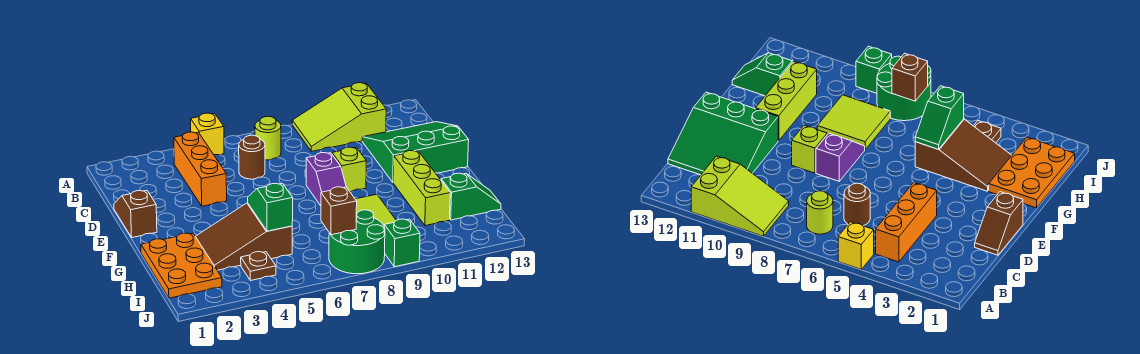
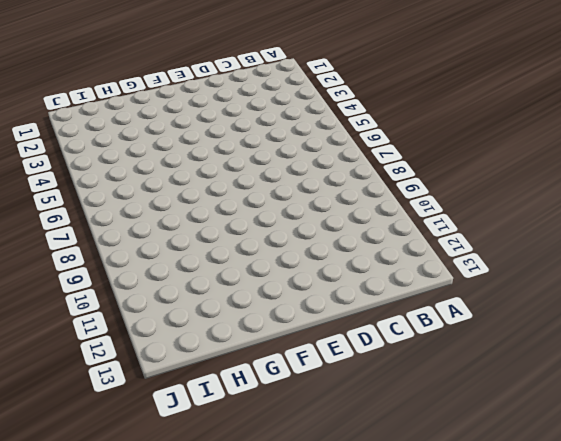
none -> yellow brick A5 level 1
none -> lime slope A9:B11 level 1 top 11
none -> orange brick B4:D4 level 1

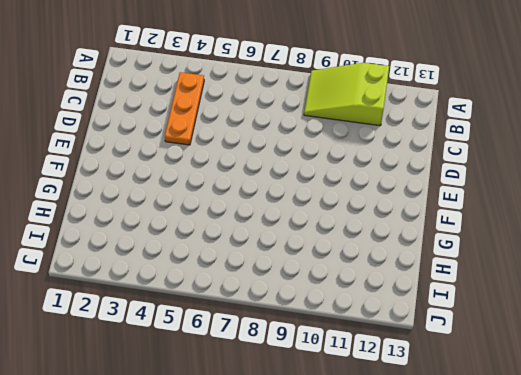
orange plate B4:D4 level 1 -> orange brick B4:D4 level 1
none -> yellow brick A5 level 1
none -> lime round brick B7 level 1
none -> brown round brick C6 level 1

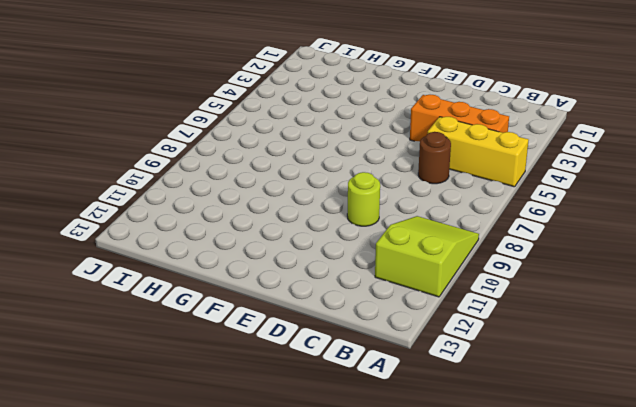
yellow brick A5:C5 level 1 -> yellow brick A5 level 1
lime round brick D9 level 1 -> lime round brick B7 level 1
none -> green slope C11:E13 level 1 top E
none -> brown slope D1:E1 level 1 top E
none -> purple slope E8:F8 level 1 top E

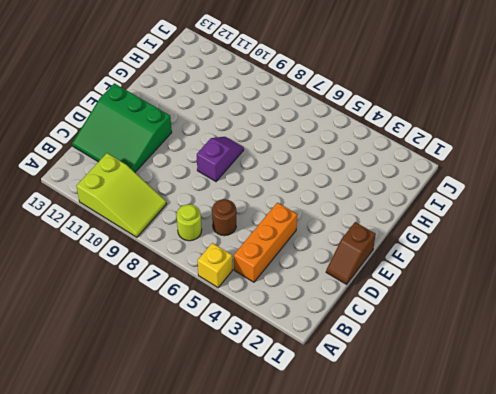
none -> lime brick E9 level 1
none -> lime brick F11:H11 level 1
none -> orange plate G1:I2 level 1

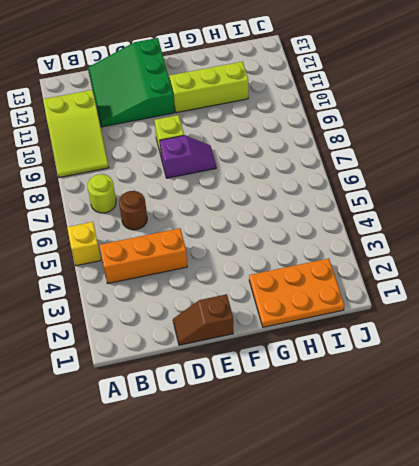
none -> brown slope G3:H5 level 1 top 5
none -> lime tile G8:H9 level 1
none -> green slope H12:H13 level 1 top 12

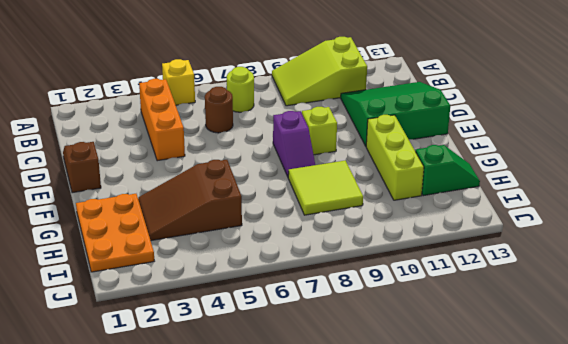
none -> brown plate I4 level 1
none -> green round brick I7:J8 level 1
none -> green brick J9 level 1

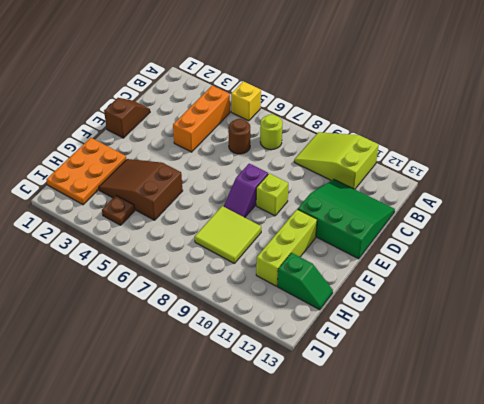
none -> green round brick I7:J8 level 1
none -> green brick J9 level 1
none -> green slope G5:H5 level 2 top H

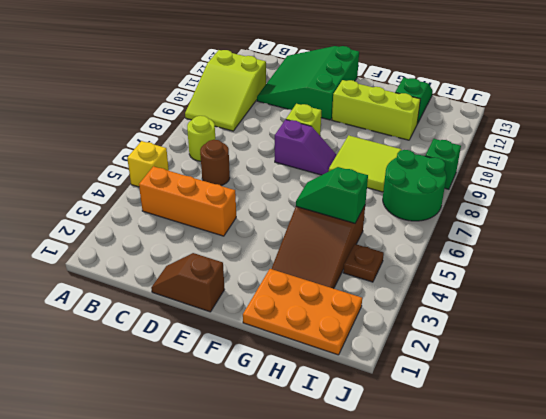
none -> brown brick I7 level 2

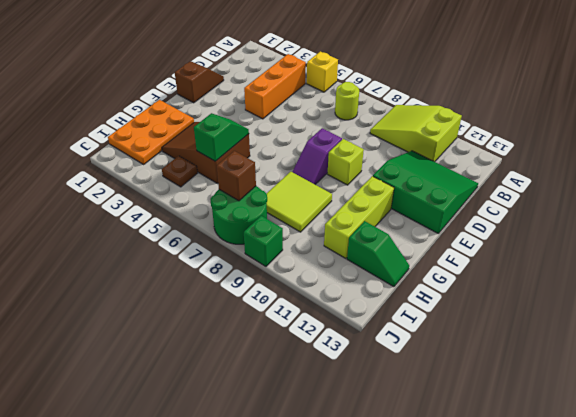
none -> brown round brick C6 level 1

